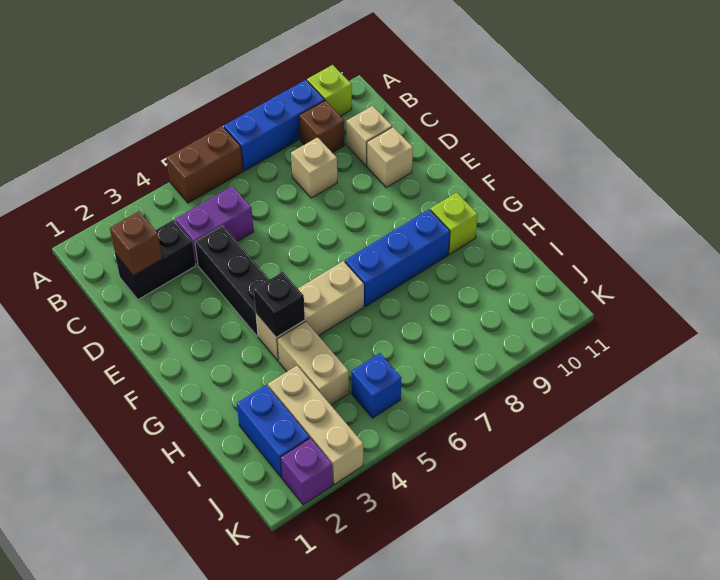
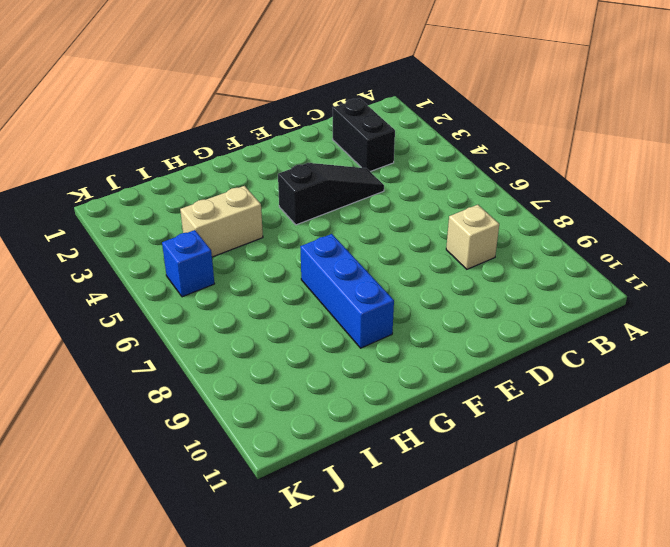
black slope D4:F4 level 1 top F -> black brick D4:F4 level 1
none -> brown brick A5:A6 level 1
none -> blue brick A7:A9 level 1
none -> lime brick A10 level 1

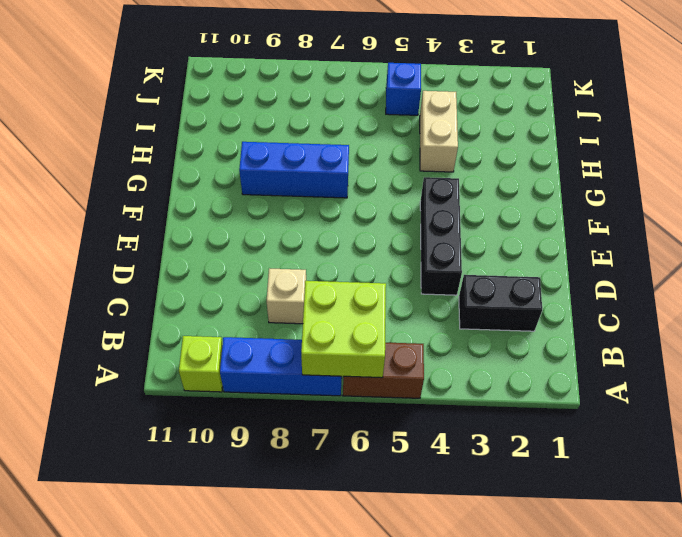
lime brick A6:B7 level 2 -> none
none -> brown brick B9 level 1
none -> purple brick C4:C5 level 1
none -> tan brick C10 level 1

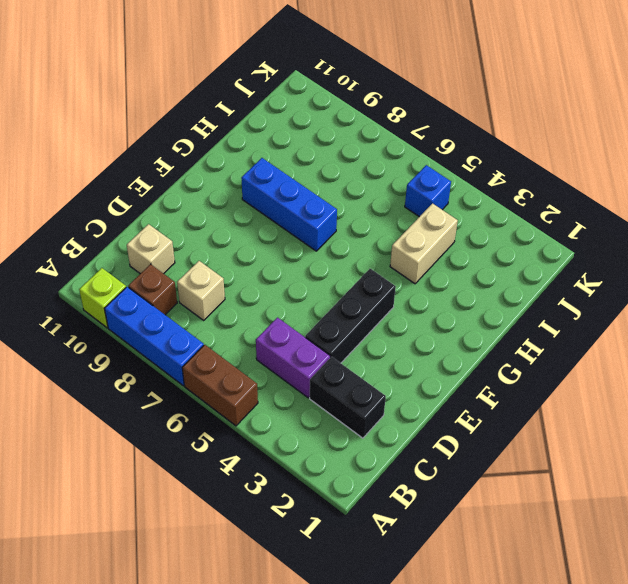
none -> tan brick D10 level 1
none -> tan brick G4:G6 level 1
none -> lime brick G10 level 1

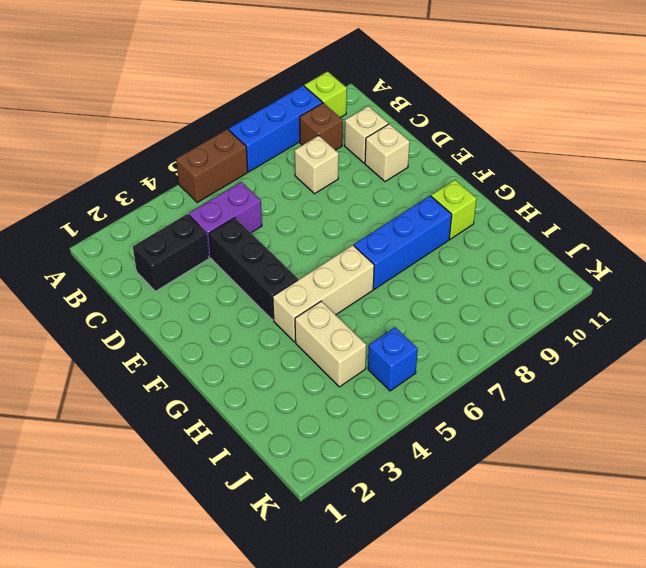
none -> blue brick I2:J2 level 1
none -> tan brick I3:K3 level 1
none -> purple brick K2 level 1

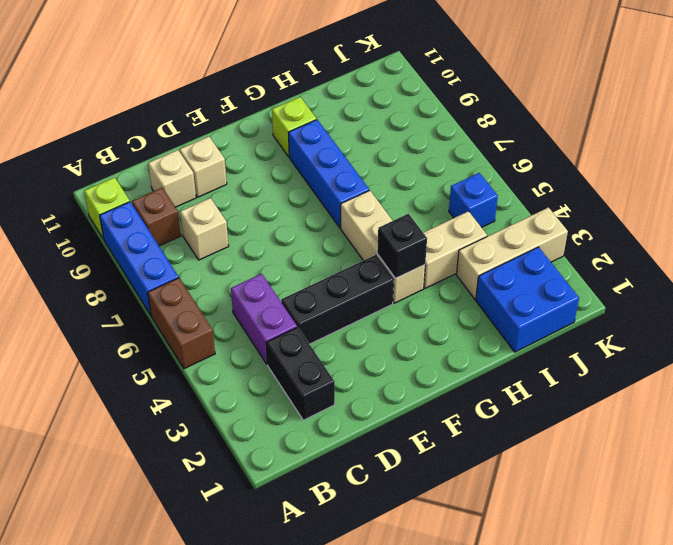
blue brick I1:J2 level 1 -> blue brick I2:J2 level 1
none -> purple brick K2 level 1
none -> brown brick C2 level 2

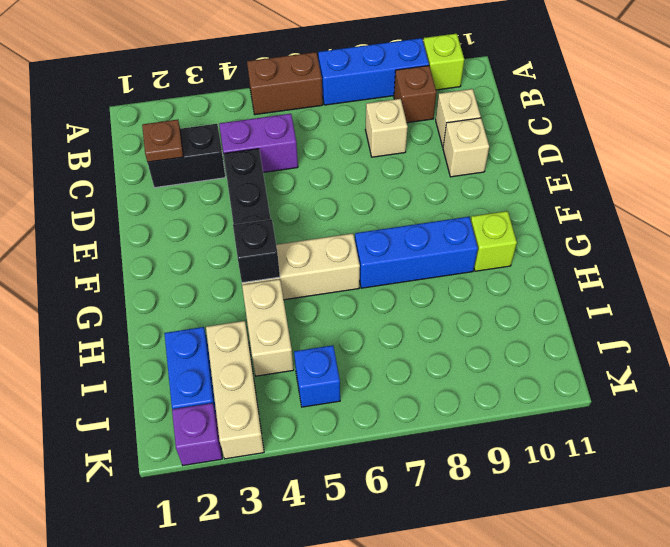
brown plate C2 level 2 -> brown brick C2 level 2

